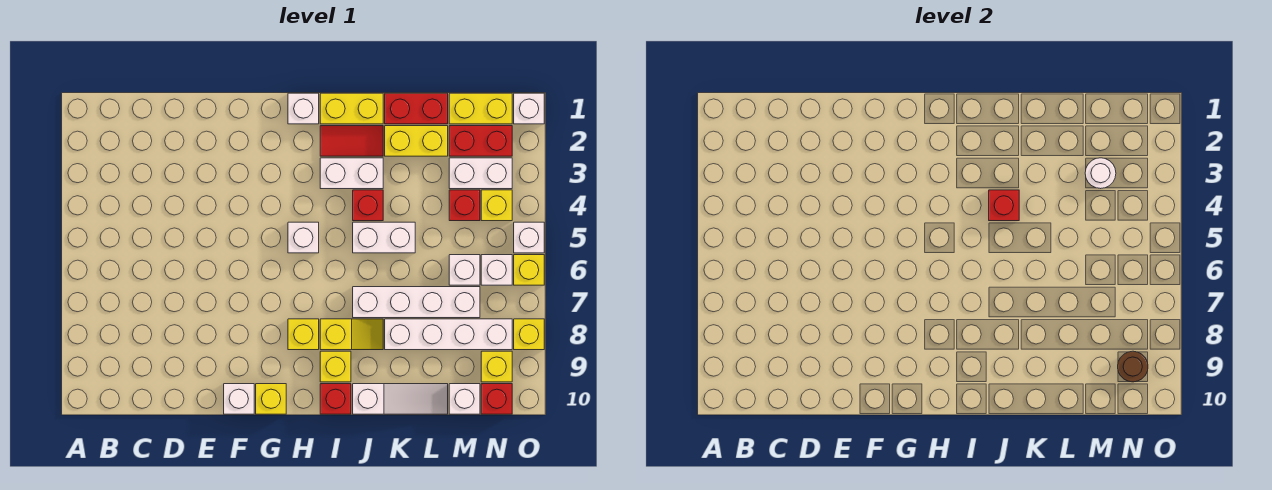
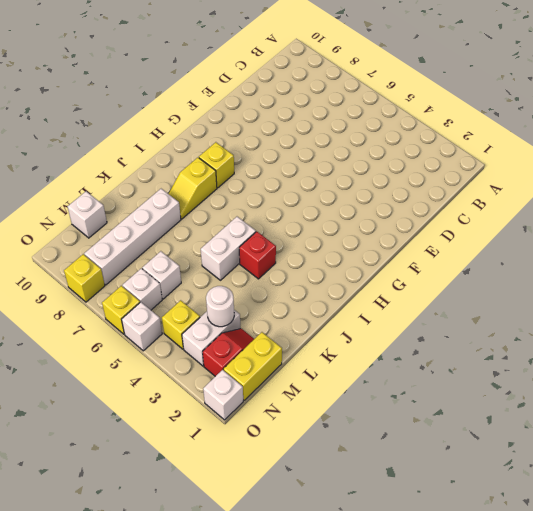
red slope M2:N2 level 1 top N -> red brick M2:N2 level 1
none -> white brick F10 level 1
none -> yellow brick G10 level 1
none -> white brick H1 level 1
none -> white brick H5 level 1

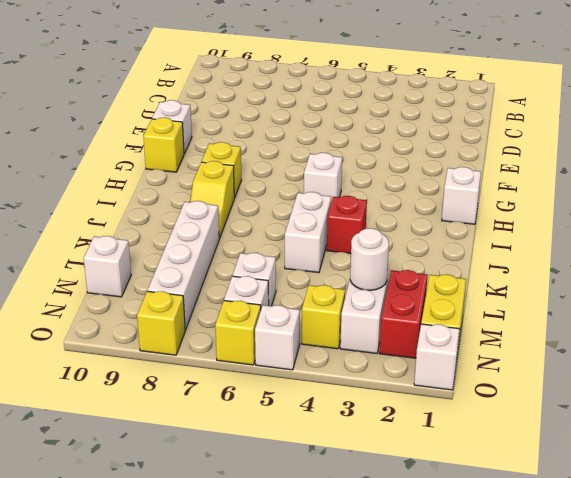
none -> yellow brick I1:J1 level 1
none -> red tile I2:J2 level 1
none -> white brick I3:J3 level 1
none -> yellow brick I9 level 1

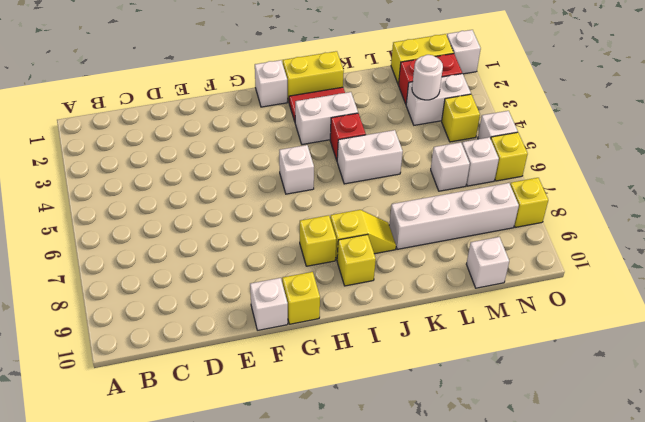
none -> red brick I10 level 1
none -> white brick J7:M7 level 1
none -> white slope J10:L10 level 1 top J
none -> red brick K1:L1 level 1

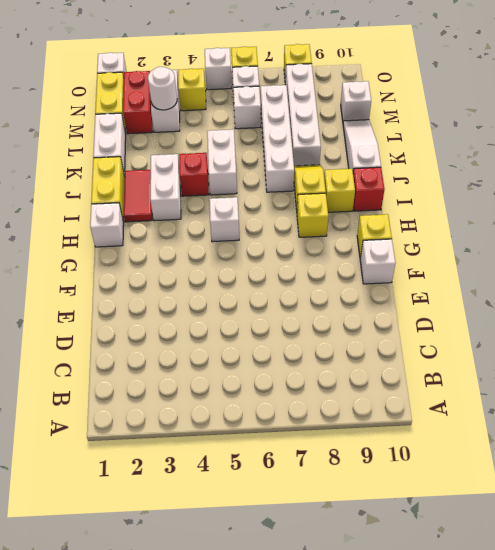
white brick K1:L1 level 1 -> red brick K1:L1 level 1
none -> yellow brick K2:L2 level 1
none -> red brick M4 level 1
none -> yellow brick N9 level 1
none -> red brick N10 level 1

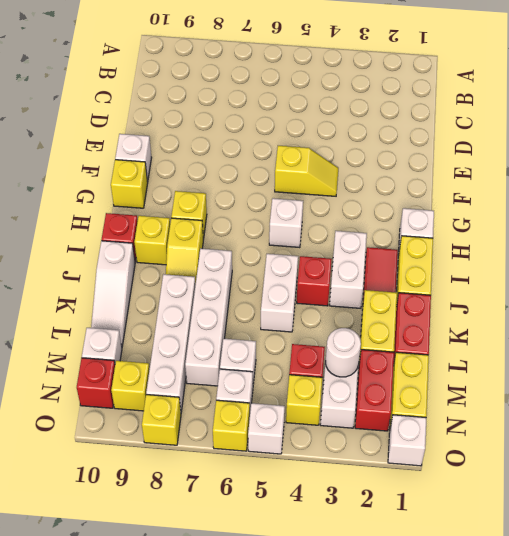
yellow slope F4:F5 level 1 top 5 -> none
none -> red brick J4 level 2
none -> brown round brick N9 level 2

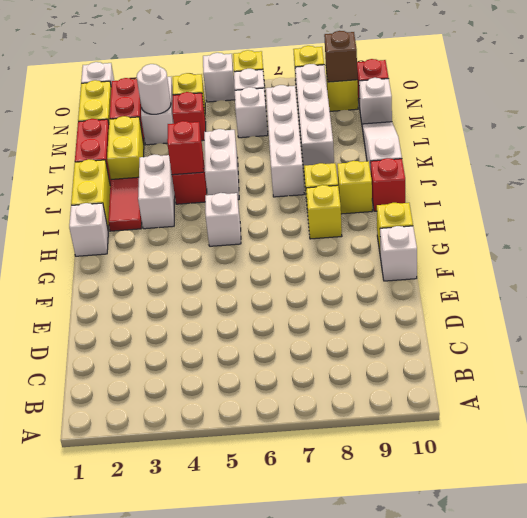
brown brick N9 level 2 -> brown round brick N9 level 2

